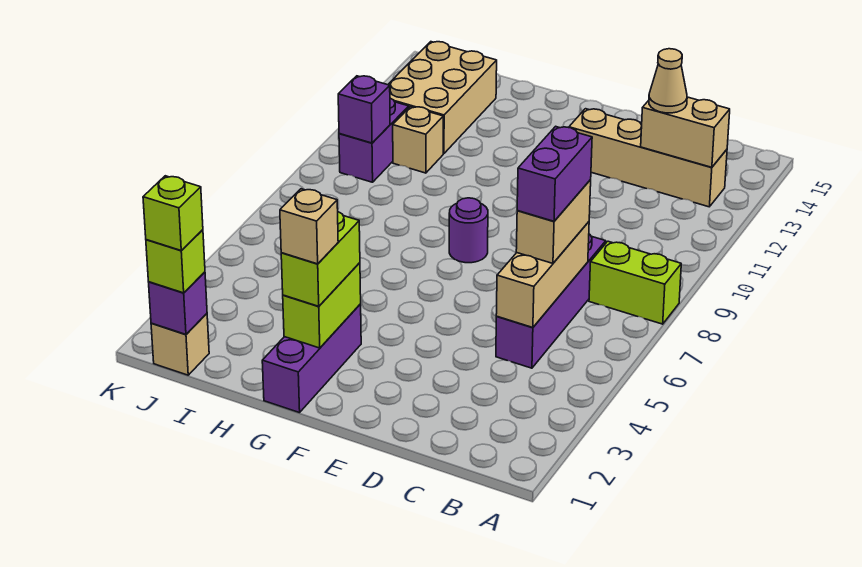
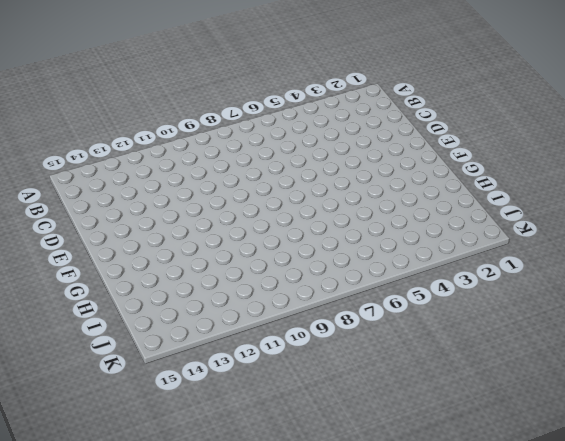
none -> lime brick A8:B8 level 1
none -> tan brick B13:E13 level 1
none -> purple brick C5:C8 level 1

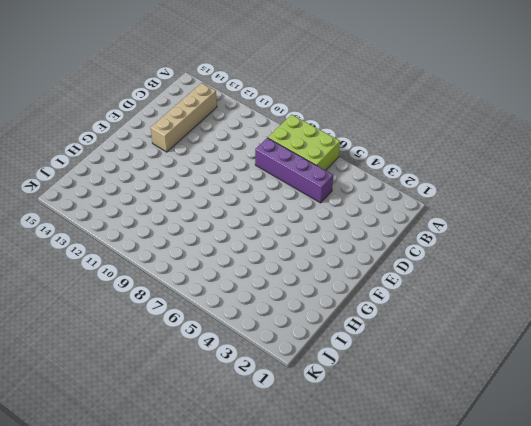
lime brick A6:B8 level 1 -> lime brick A8:B8 level 1
none -> purple round brick F8 level 1
none -> purple brick G1:G3 level 1
none -> tan brick I11 level 1

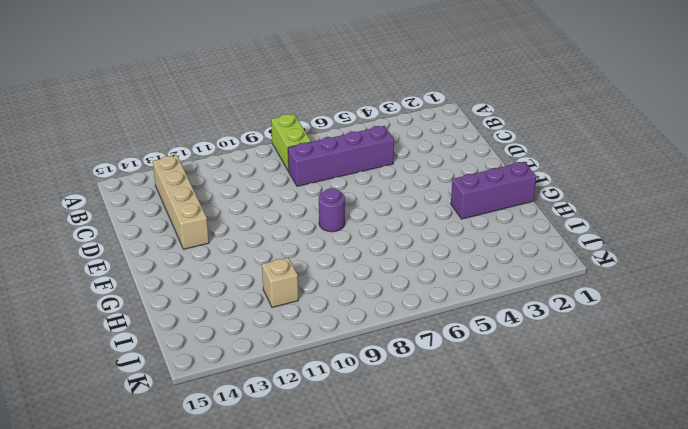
none -> tan brick I12:J14 level 1
none -> tan brick J1 level 1
none -> purple brick J10:J11 level 1

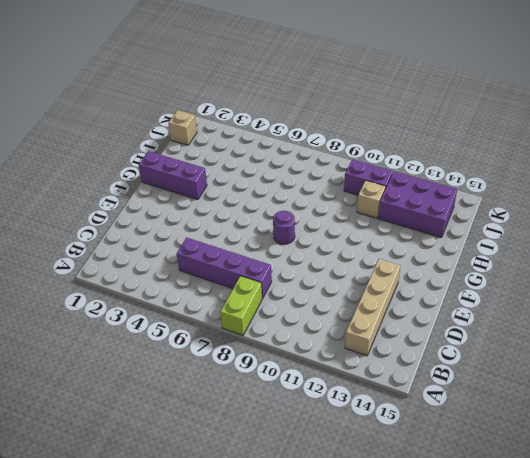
purple brick I12:J14 level 1 -> tan brick I12:J14 level 1
none -> tan brick B13:C13 level 2
none -> tan brick C5:C7 level 2
none -> lime brick G2:G3 level 2

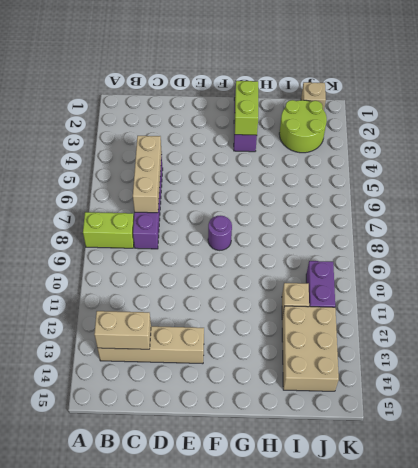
lime round brick I2:J3 level 1 -> none
none -> purple brick J1 level 2
none -> purple brick J10 level 2
none -> tan brick C6:C7 level 3

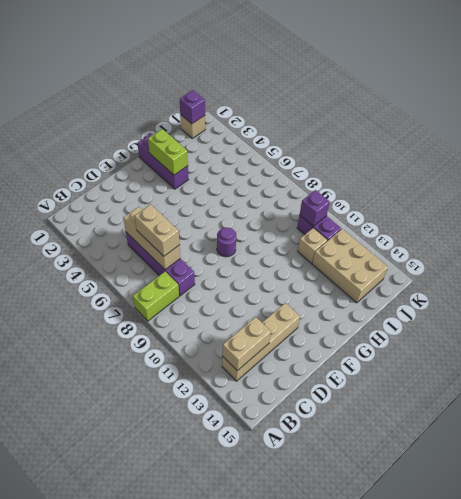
none -> tan cone C13 level 3
none -> lime brick G2:G3 level 3
none -> lime brick J1 level 3

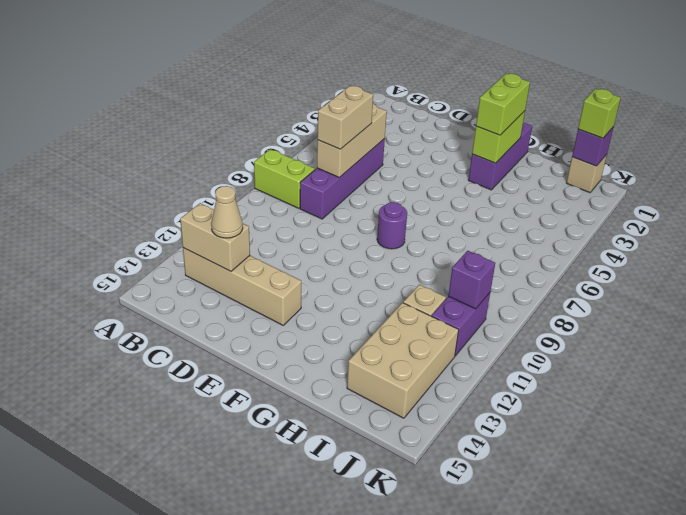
none -> purple brick C6:C7 level 4
none -> tan brick G2 level 4
none -> lime brick J1 level 4

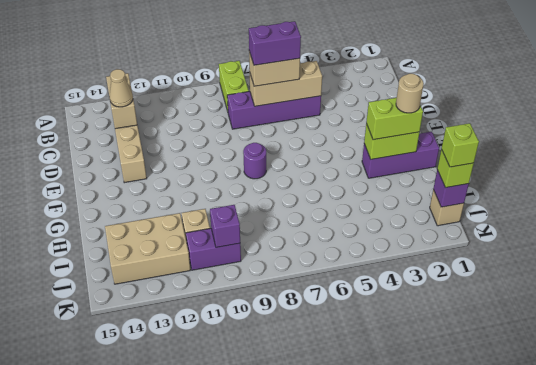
tan round brick G2 level 4 -> tan brick G2 level 4

